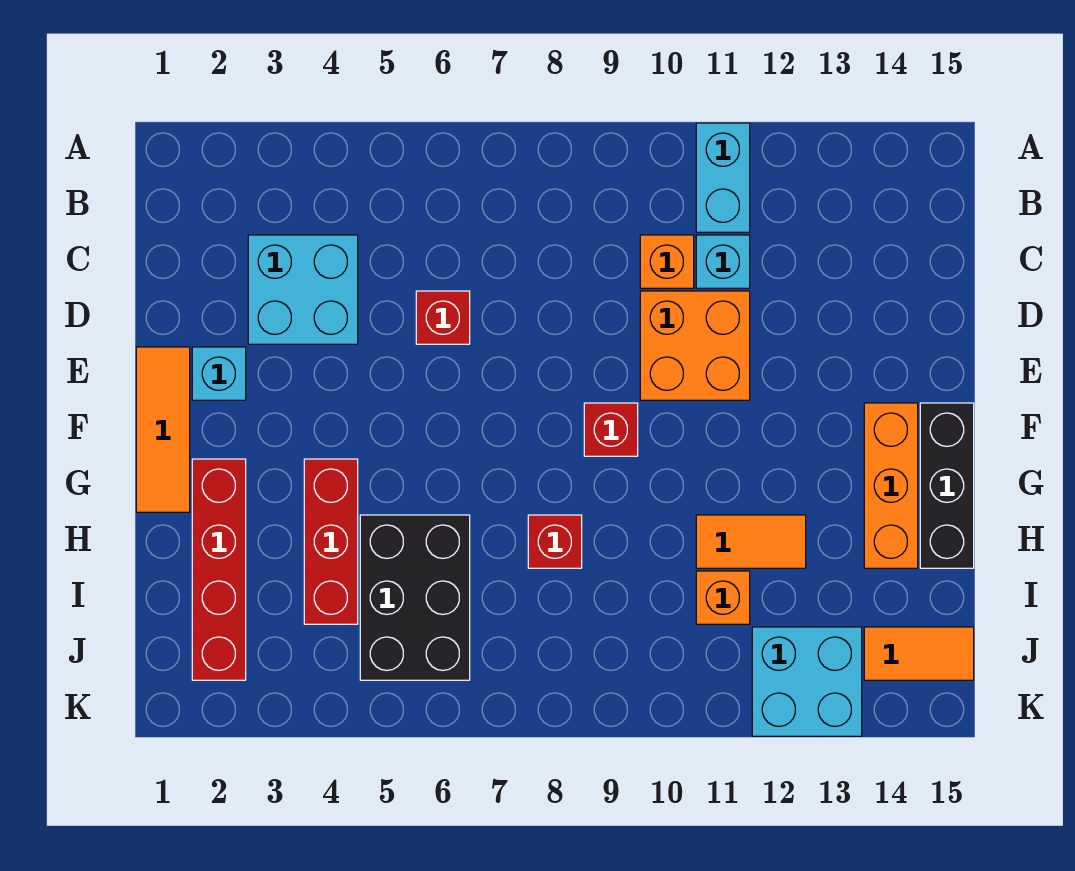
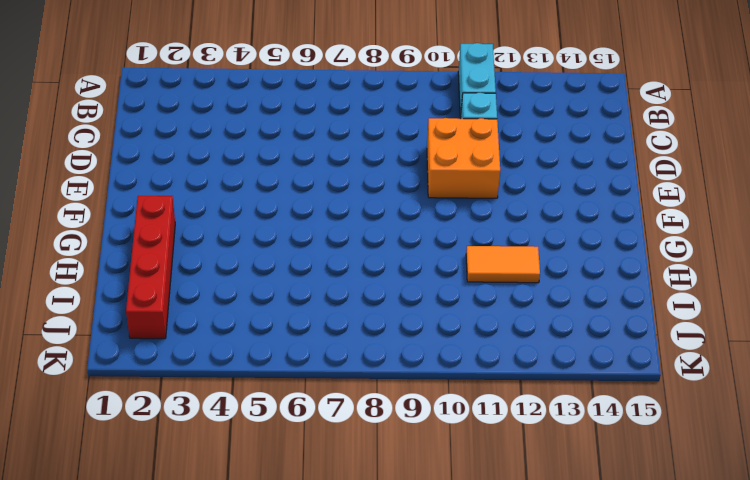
none -> cyan brick C3:D4 level 1
none -> orange brick C10 level 1
none -> red brick D6 level 1

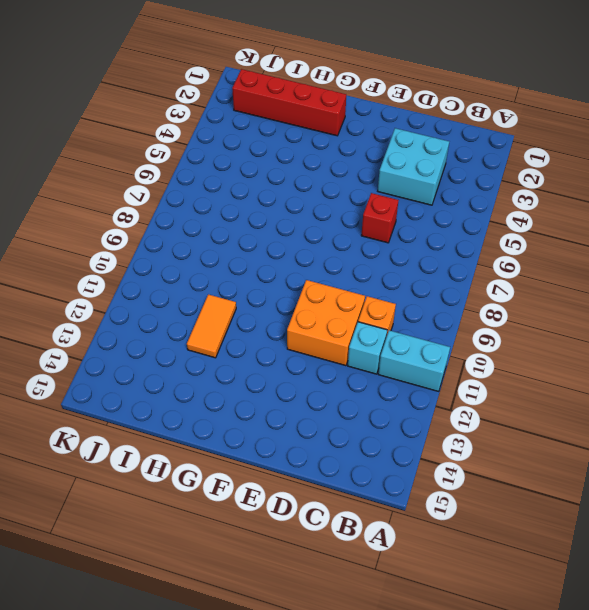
none -> orange tile E1:G1 level 1
none -> cyan brick E2 level 1
none -> red brick F9 level 1

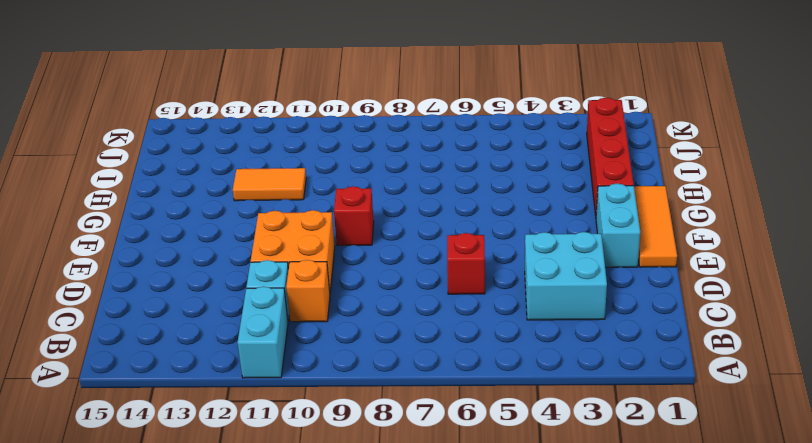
cyan brick E2:F2 level 1 -> cyan brick E2 level 1
none -> orange brick F14:H14 level 1
none -> black brick F15:H15 level 1
none -> red brick G4:I4 level 1

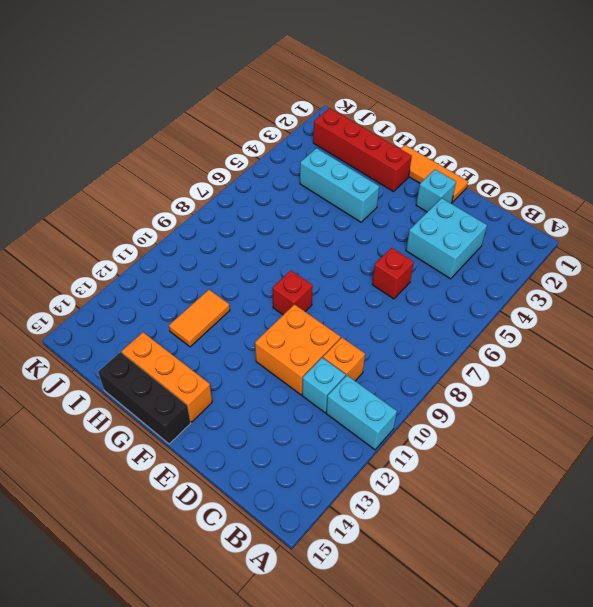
cyan brick G4:I4 level 1 -> red brick G4:I4 level 1
none -> black brick H5:J6 level 1
none -> red brick H8 level 1
none -> orange brick I11 level 1

